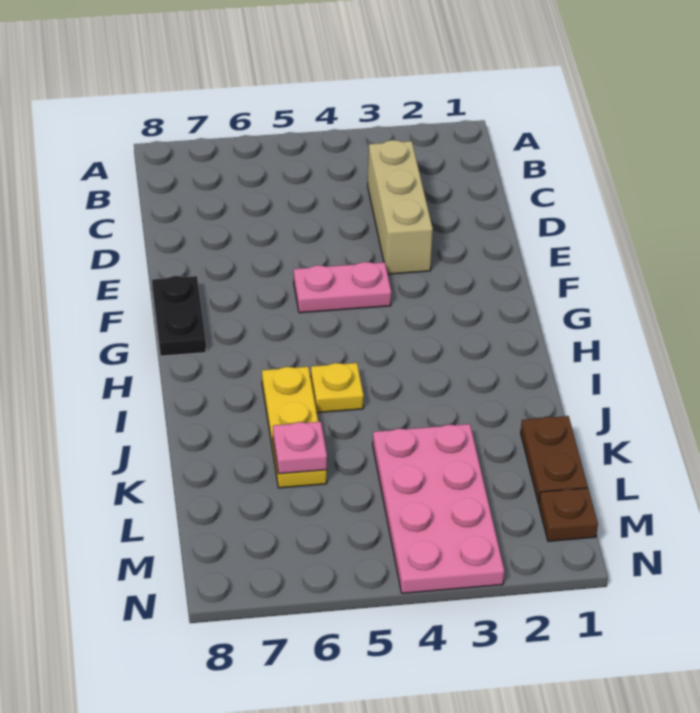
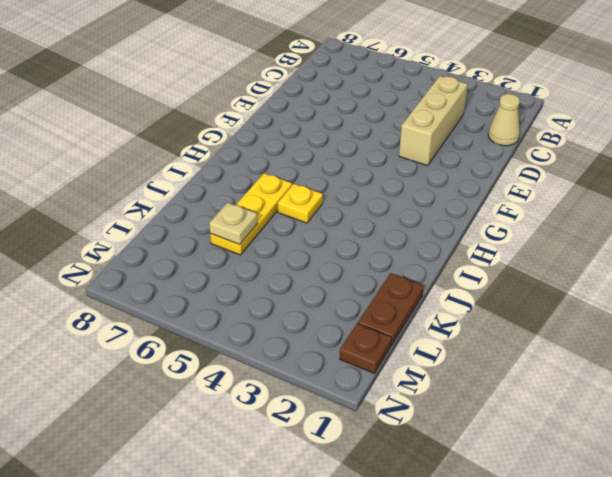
tan cone C1 level 1 -> none
tan plate K6 level 2 -> pink plate K6 level 2
none -> pink plate F4:F5 level 1
none -> black plate F8:G8 level 1

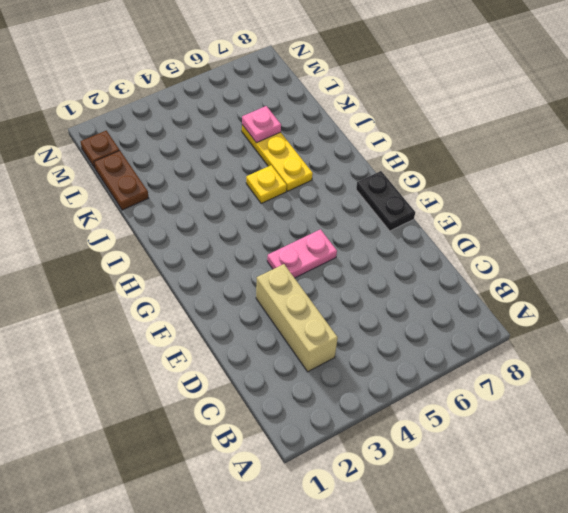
none -> pink plate K3:N4 level 1

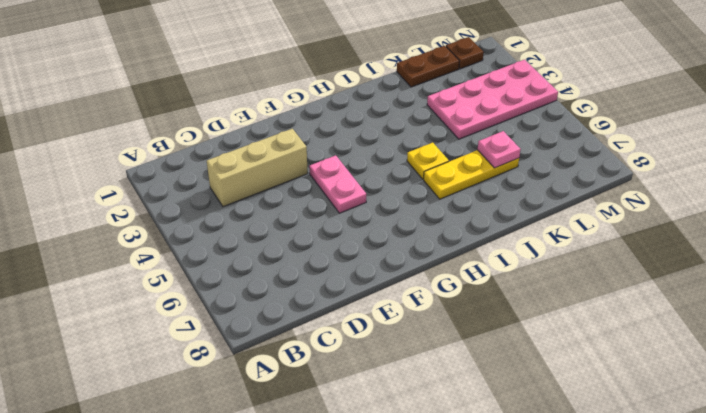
none -> black plate F8:G8 level 1

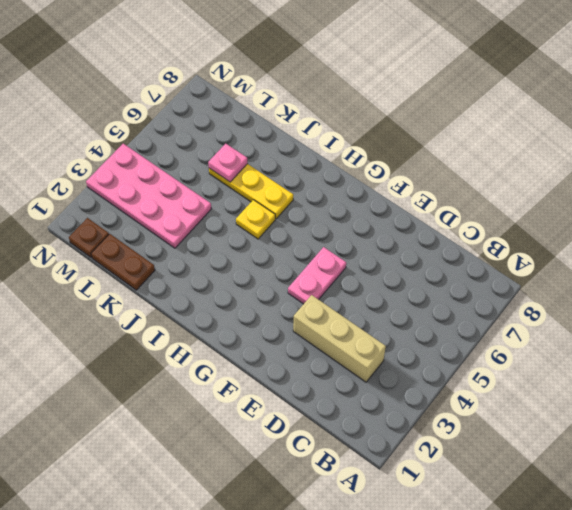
none -> black plate F8:G8 level 1

